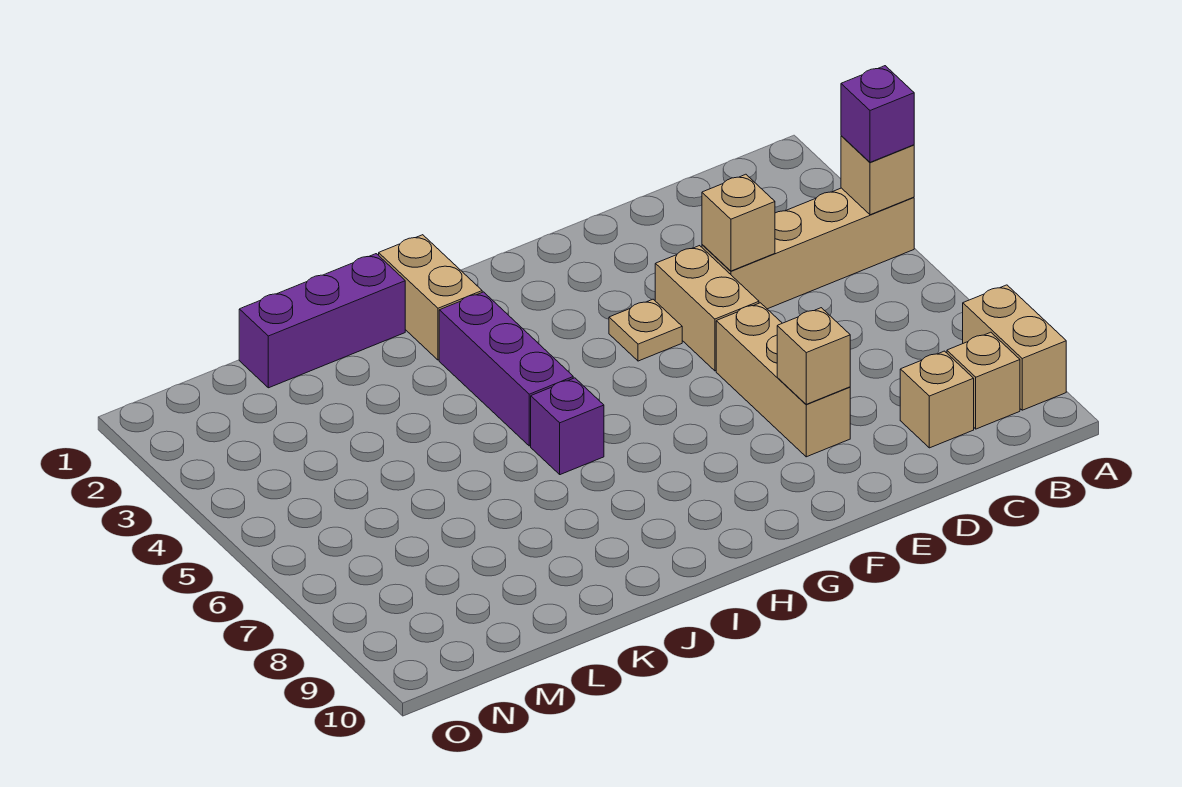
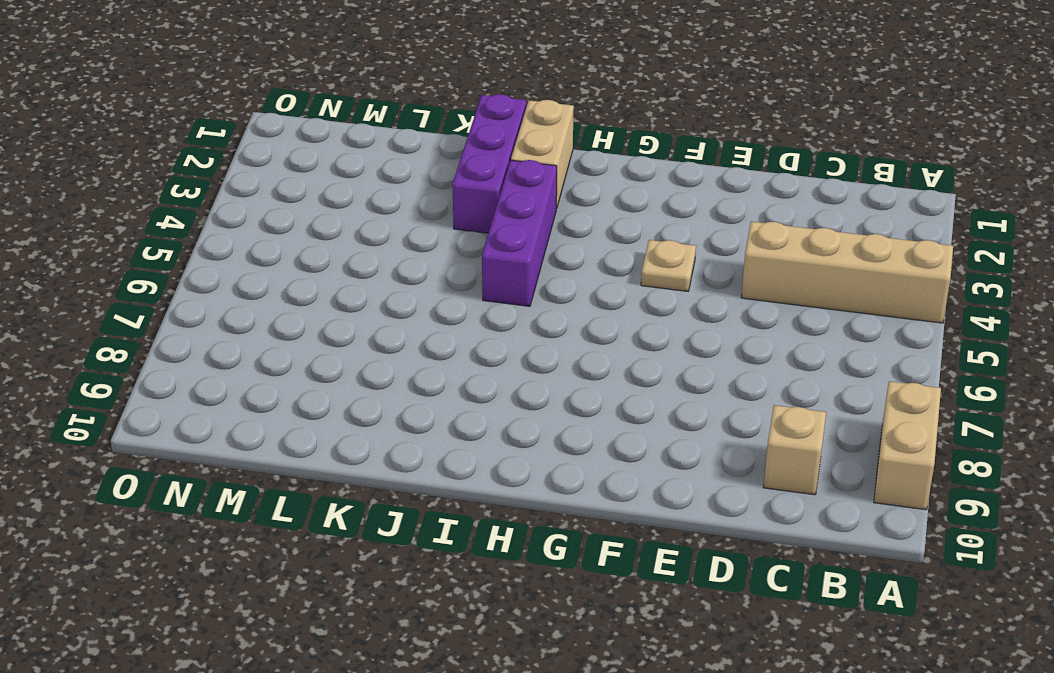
purple brick J1:J3 level 1 -> purple brick J1:L1 level 1
none -> tan brick B9 level 1
none -> tan brick E4:E5 level 1
none -> tan brick E6:E8 level 1

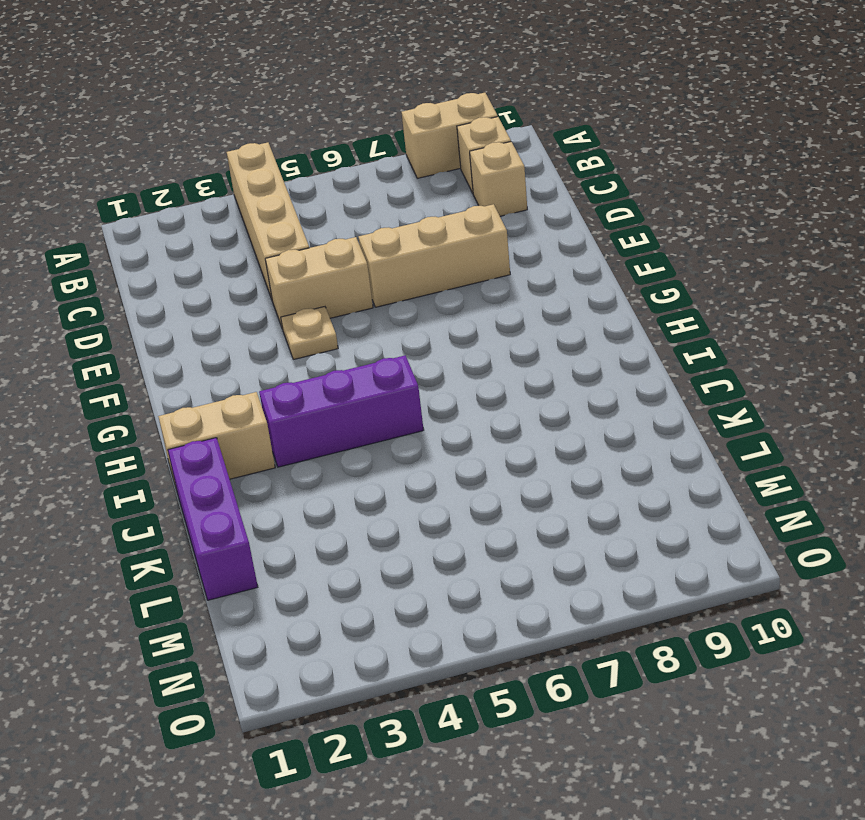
none -> purple brick I6 level 1
none -> tan brick A4 level 2
none -> tan brick D4 level 2

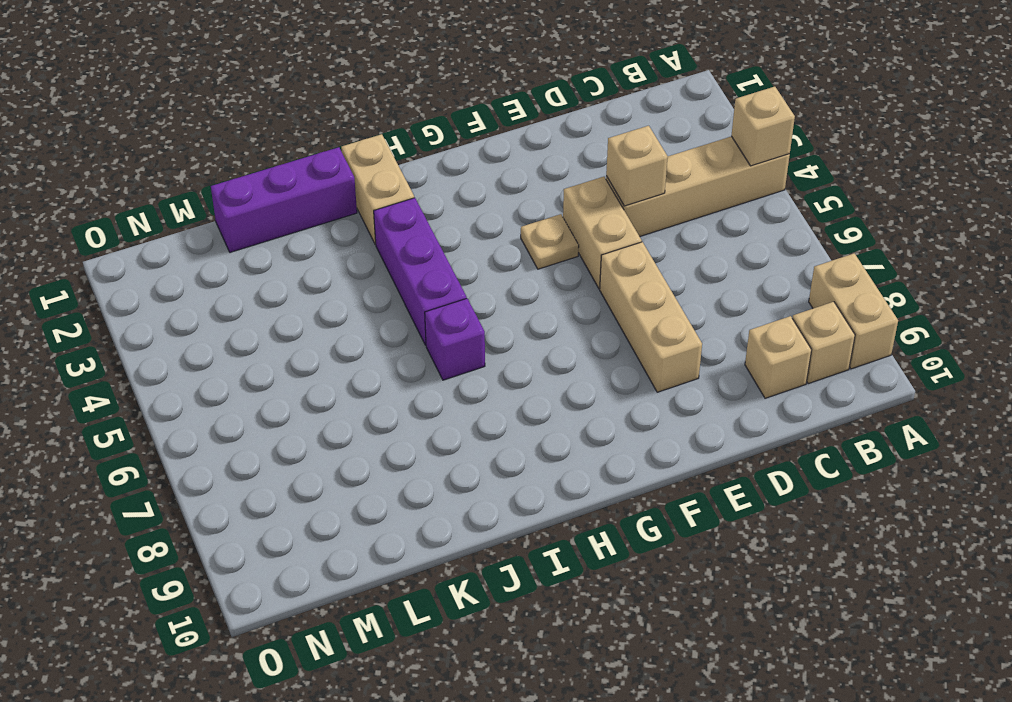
none -> tan brick E8 level 2
none -> purple brick A4 level 3

